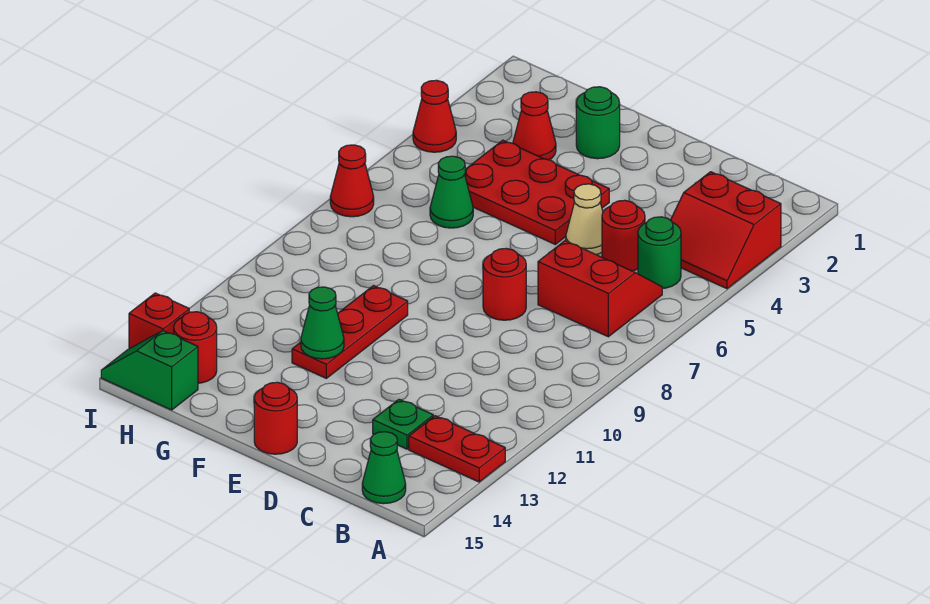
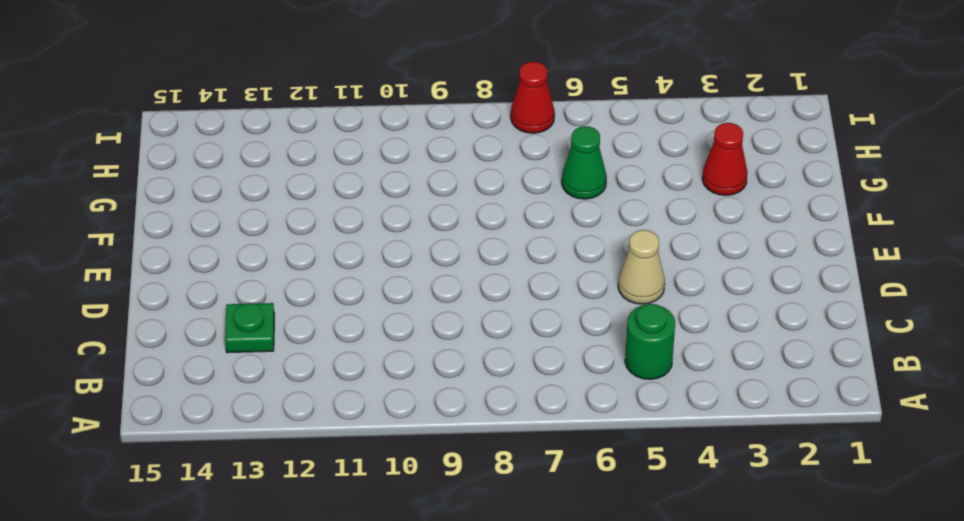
none -> red slope A3:B4 level 1 top 3
none -> red plate A13:B13 level 1
none -> red slope B6:C7 level 1 top 7

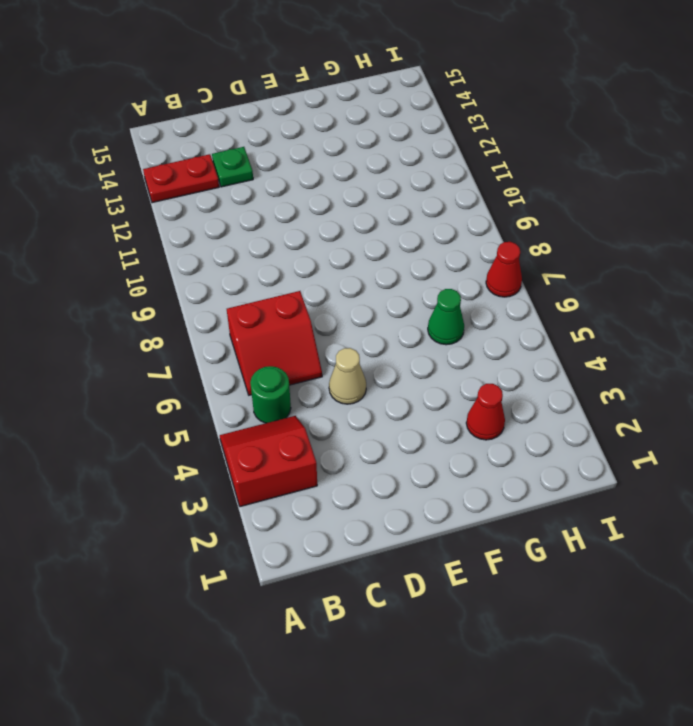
none -> green cone B15 level 1
none -> red round brick C5 level 1
none -> red round brick D8 level 1

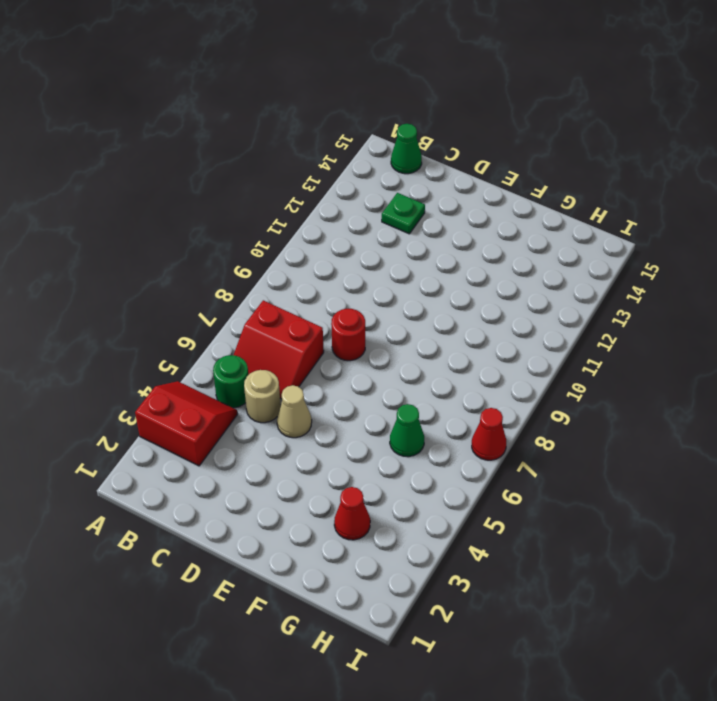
tan round brick C5 level 1 -> red round brick C5 level 1
none -> red plate A13:B13 level 1
none -> red plate E4:G5 level 1
none -> red round brick E15 level 1

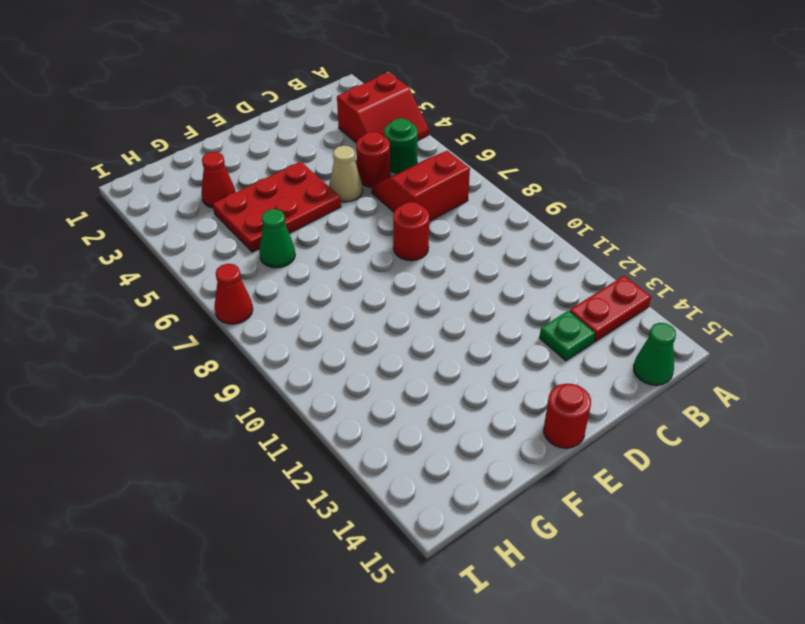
none -> green round brick F2 level 1
none -> red plate F10:F12 level 1
none -> red round brick H14 level 1

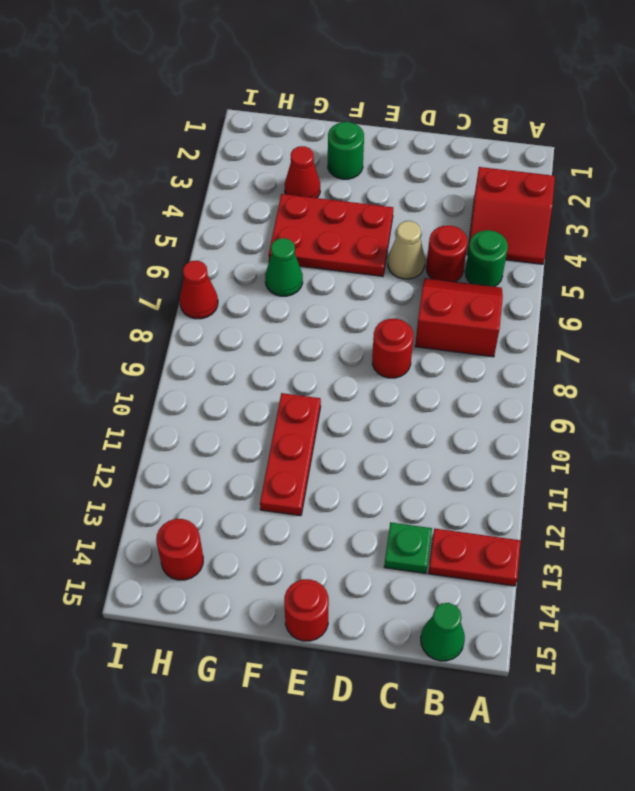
none -> green slope H15:I15 level 1 top H
none -> red cone I4 level 1
none -> red brick I14 level 1

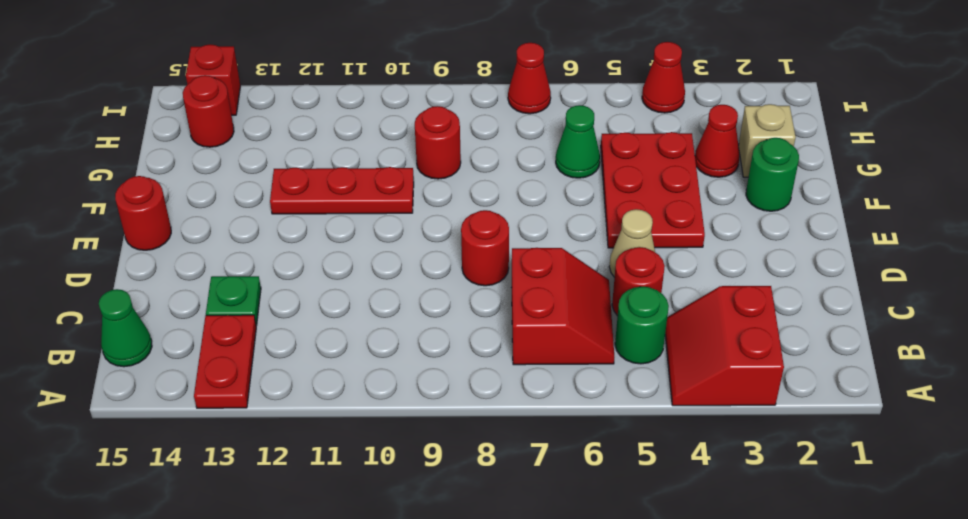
tan brick G2 level 1 -> none
red round brick G9 level 1 -> none
none -> green slope H15:I15 level 1 top H
none -> green cone F12 level 2

